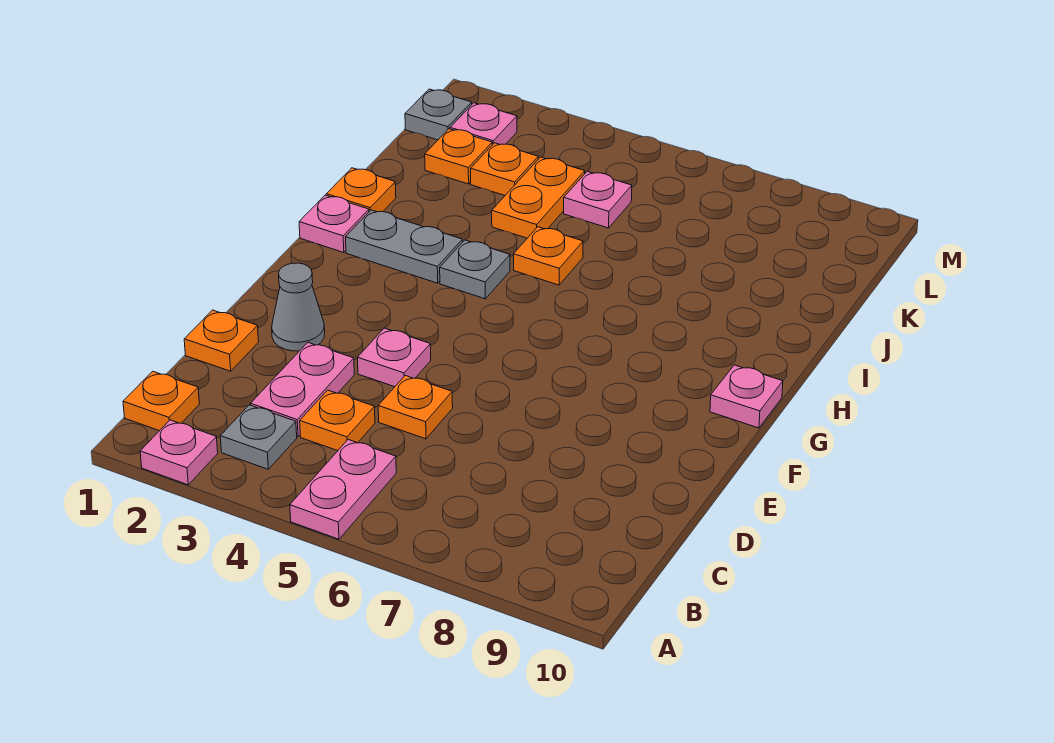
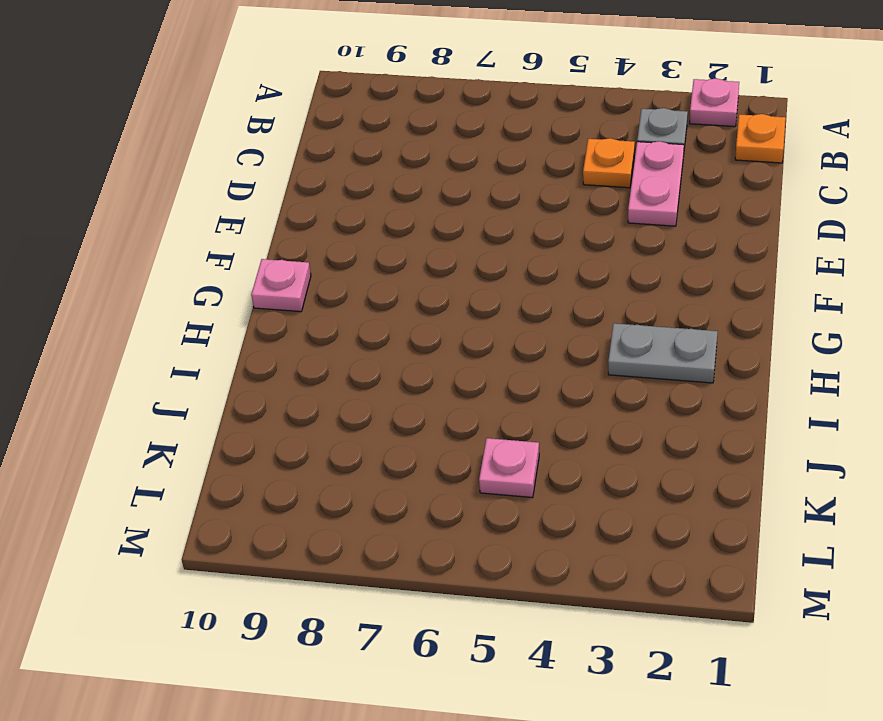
none -> pink plate A5:B5 level 1
none -> orange plate D1 level 1
none -> orange plate D5 level 1

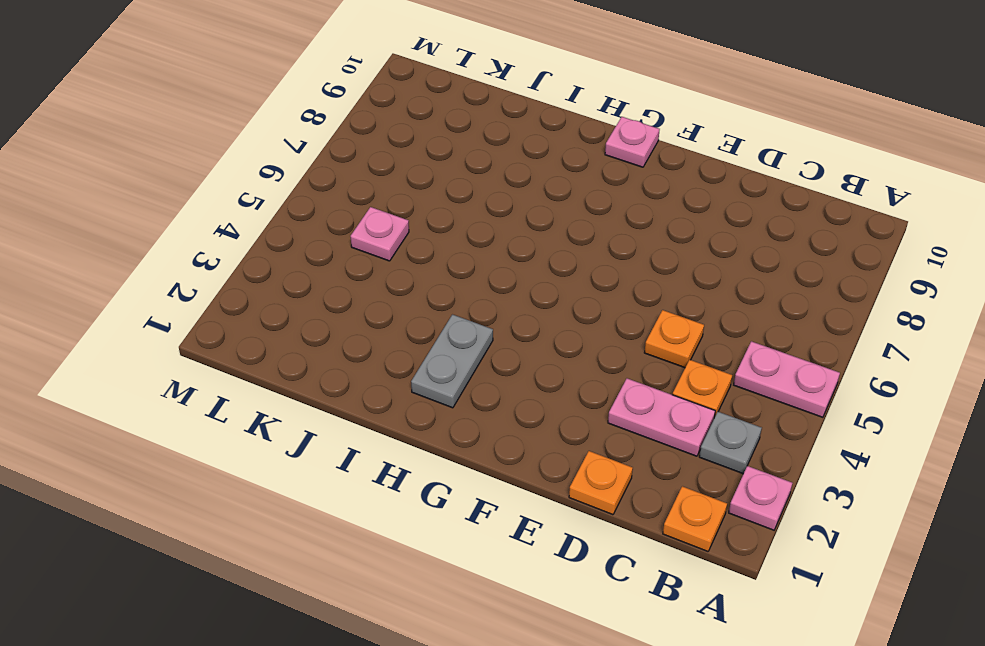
none -> grey cone E2 level 1
none -> pink plate E4 level 1
none -> pink plate H1 level 1

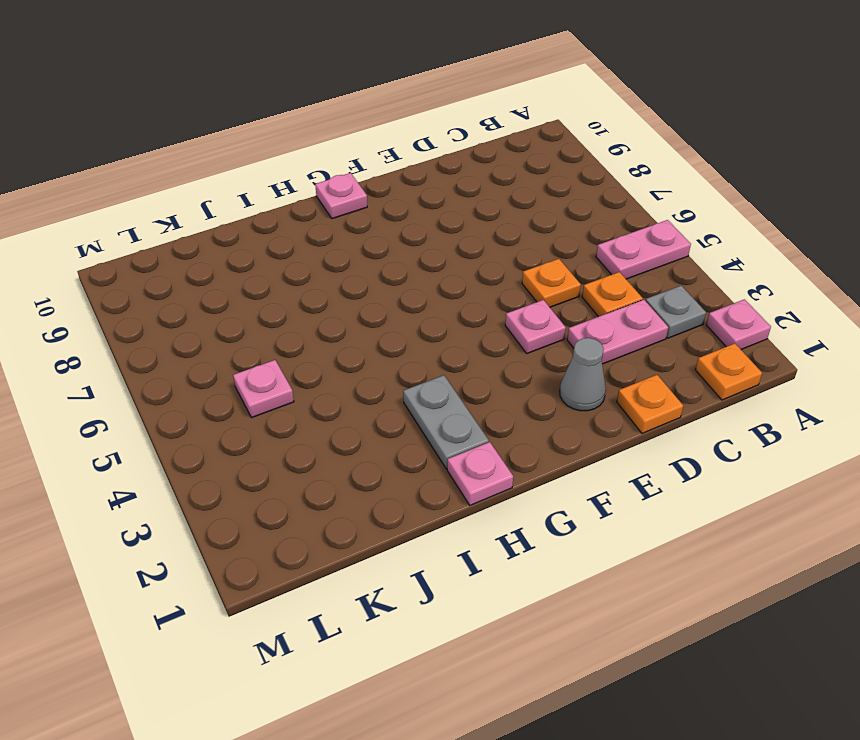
none -> grey plate H4 level 1
none -> orange plate I1 level 1
none -> orange plate I5 level 1

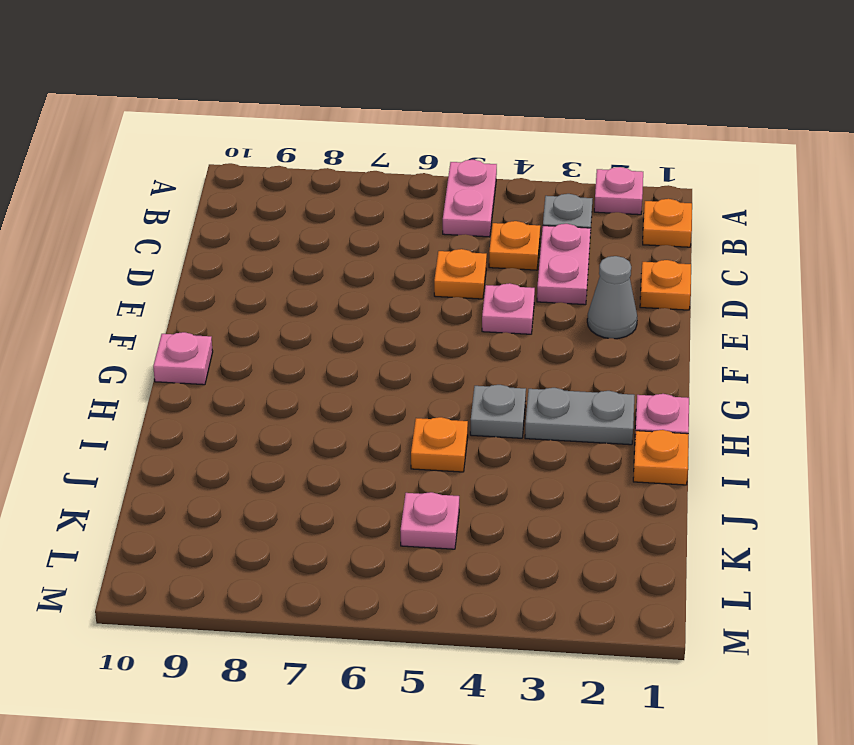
none -> orange plate J4:K4 level 1
none -> orange plate K2 level 1
none -> orange plate K3 level 1

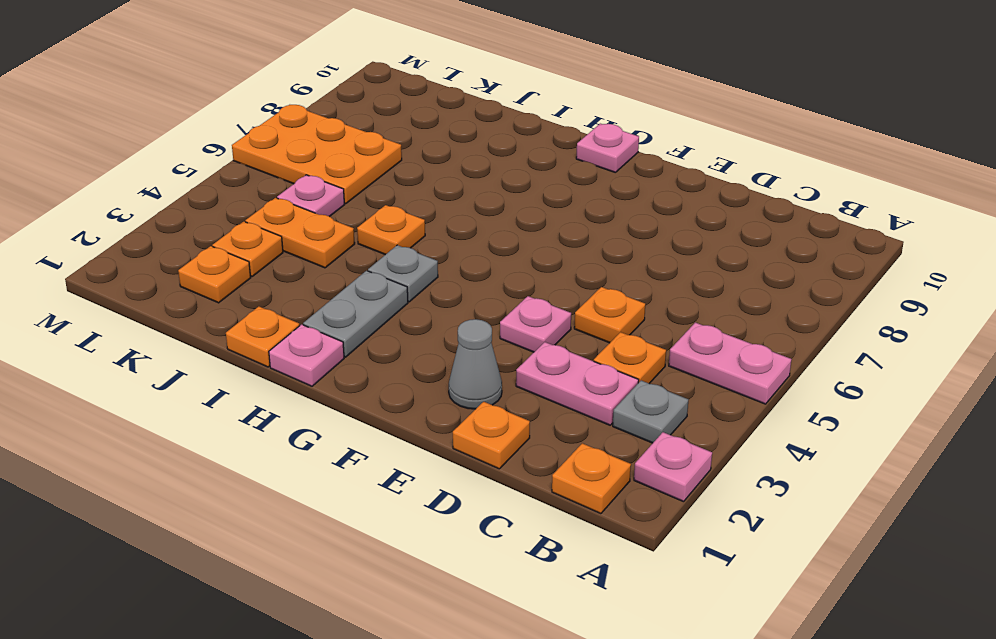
orange plate K6:M7 level 1 -> none
none -> grey plate L1 level 1
none -> pink plate L2 level 1

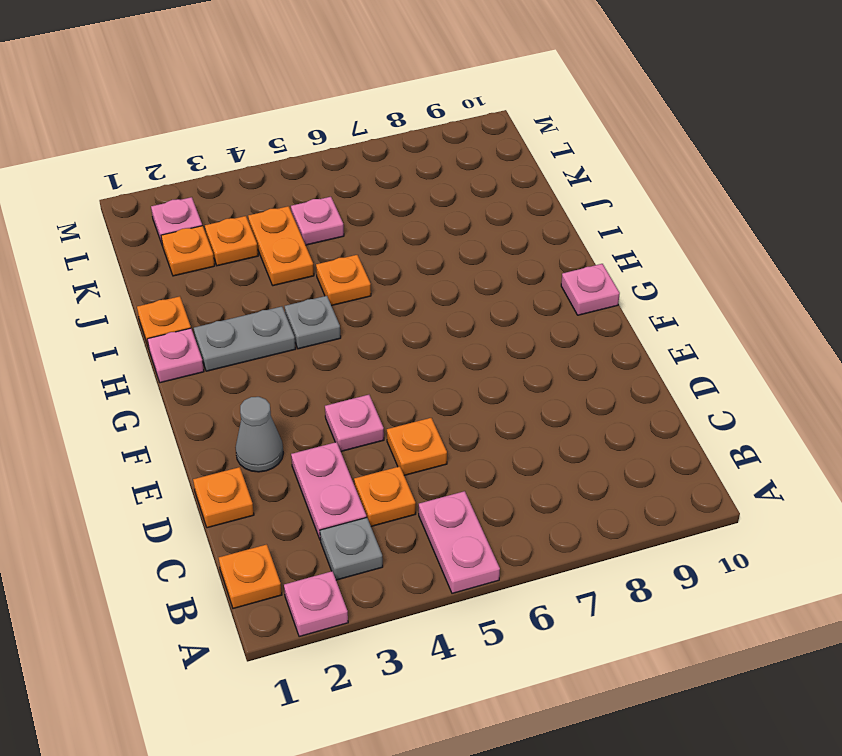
none -> grey plate L1 level 1

